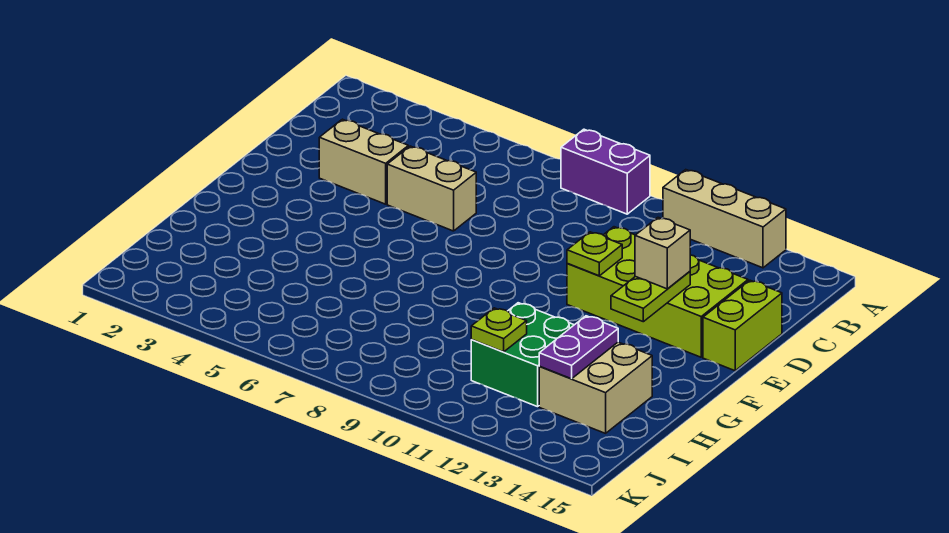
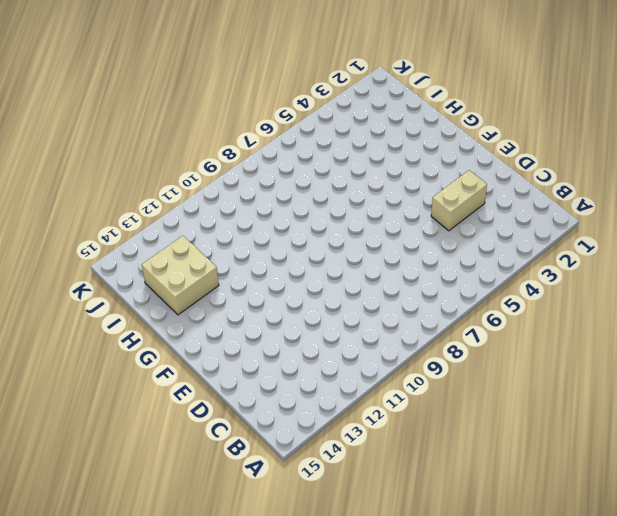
none -> purple brick A8:A9 level 1
none -> tan brick A11:A13 level 1
none -> tan brick D5:D6 level 1

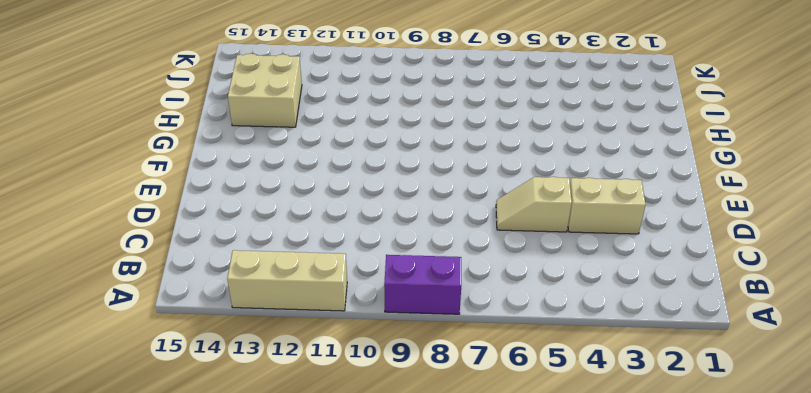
tan slope D5:D6 level 1 top 5 -> tan brick D5:D6 level 1
none -> lime brick D11:E14 level 1
none -> lime brick D15:E15 level 1
none -> green brick H11:I12 level 1

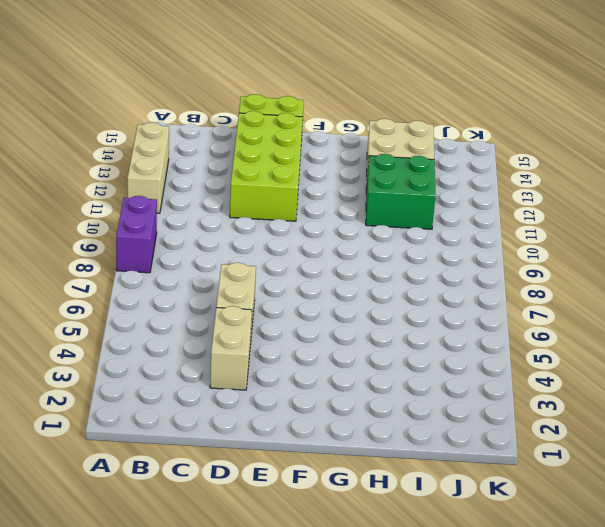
none -> lime plate E11 level 2
none -> lime plate E13:F13 level 2
none -> purple plate H13:I13 level 2

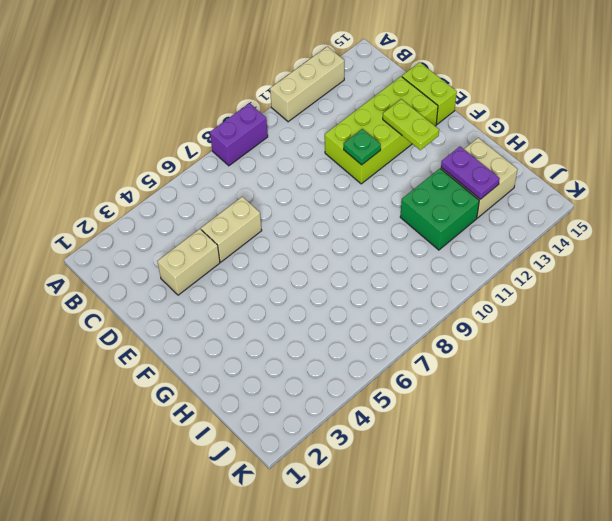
green plate E11 level 2 -> lime plate E11 level 2
none -> lime plate I11 level 2
none -> tan brick E13 level 3

